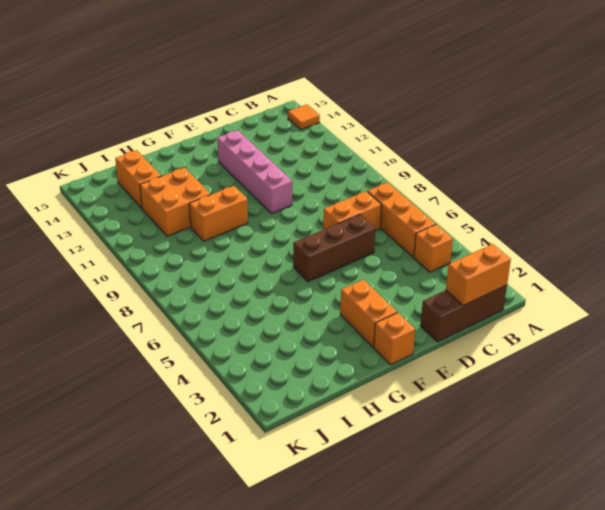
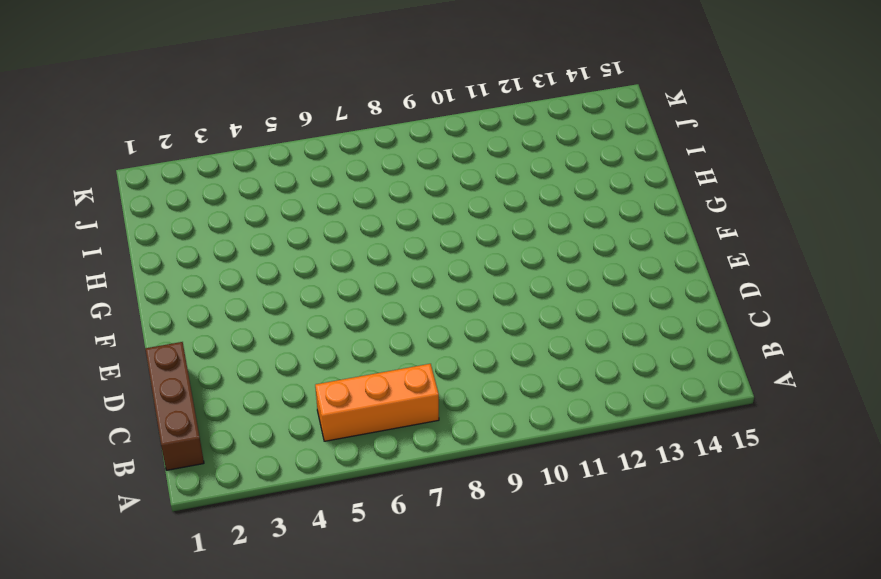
none -> orange tile A14 level 1
none -> orange brick B4 level 1
none -> orange brick C7:D7 level 1

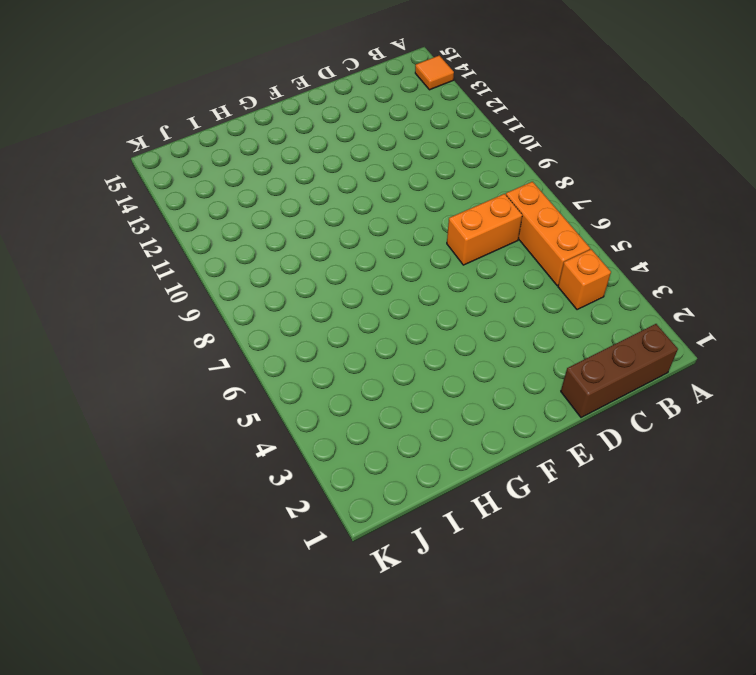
none -> brown brick D6:F6 level 1
none -> pink brick E10:E13 level 1
none -> orange brick F1 level 1

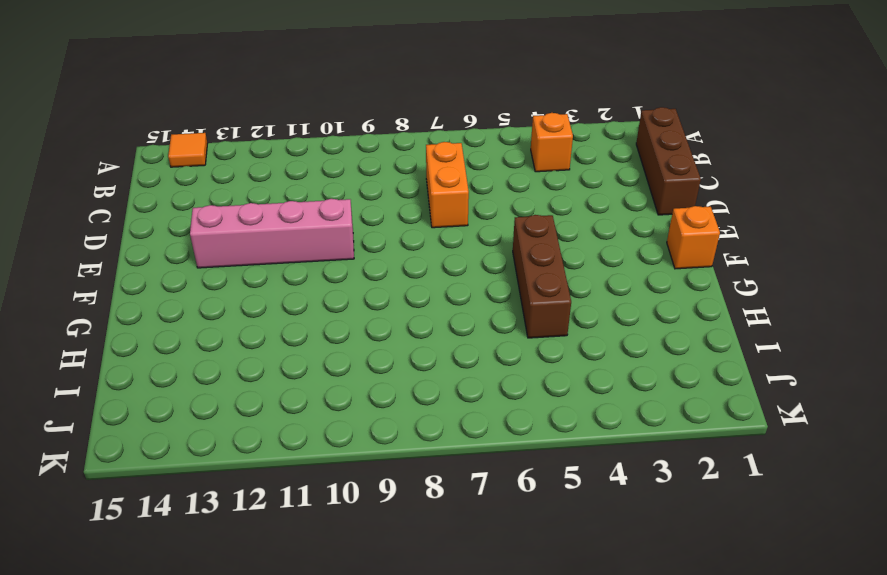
brown brick F5:H5 level 1 -> brown brick D6:F6 level 1
none -> orange brick B5:B7 level 1
none -> orange brick F2:F3 level 1
none -> orange brick G10:H10 level 1

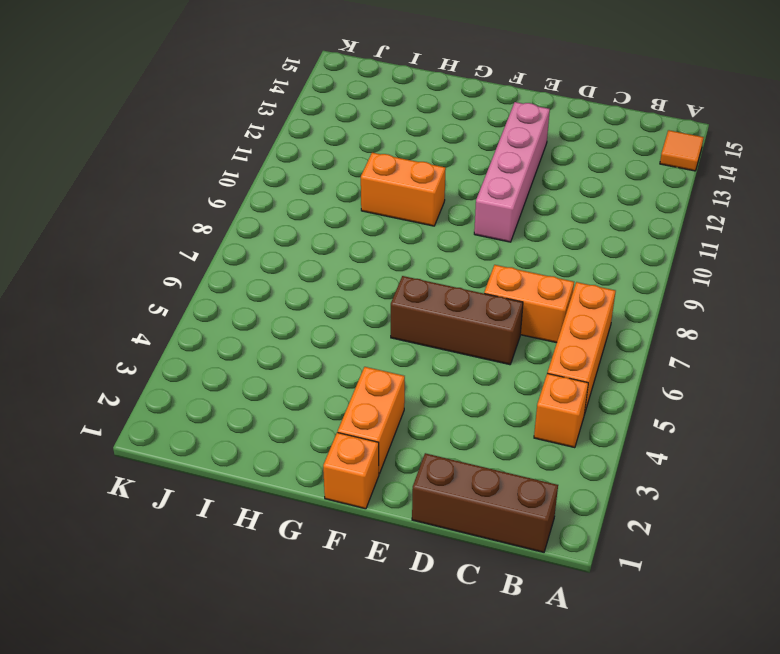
none -> orange brick H11:I12 level 1
none -> orange brick I13:I14 level 1
none -> orange brick B1:C1 level 2

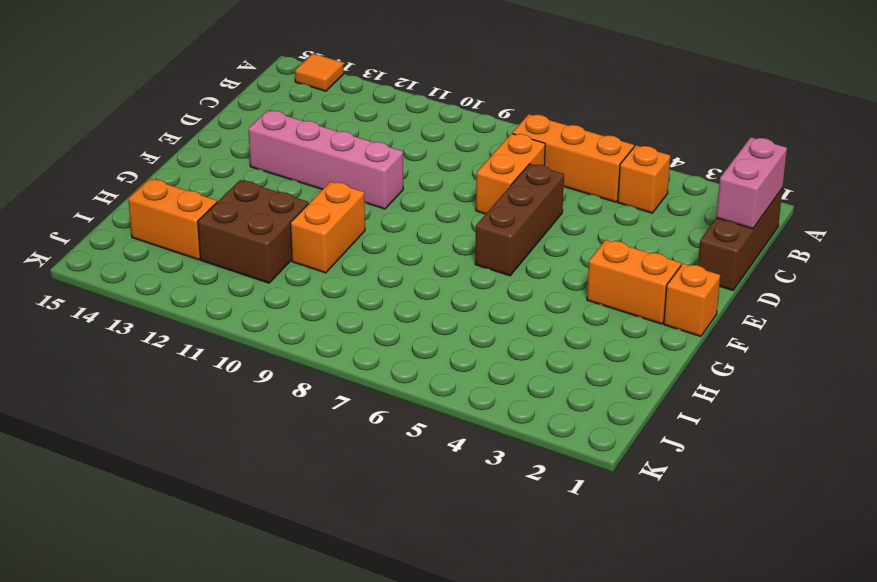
pink brick B1:C1 level 2 -> orange brick B1:C1 level 2
brown brick H11:I12 level 1 -> orange brick H11:I12 level 1

